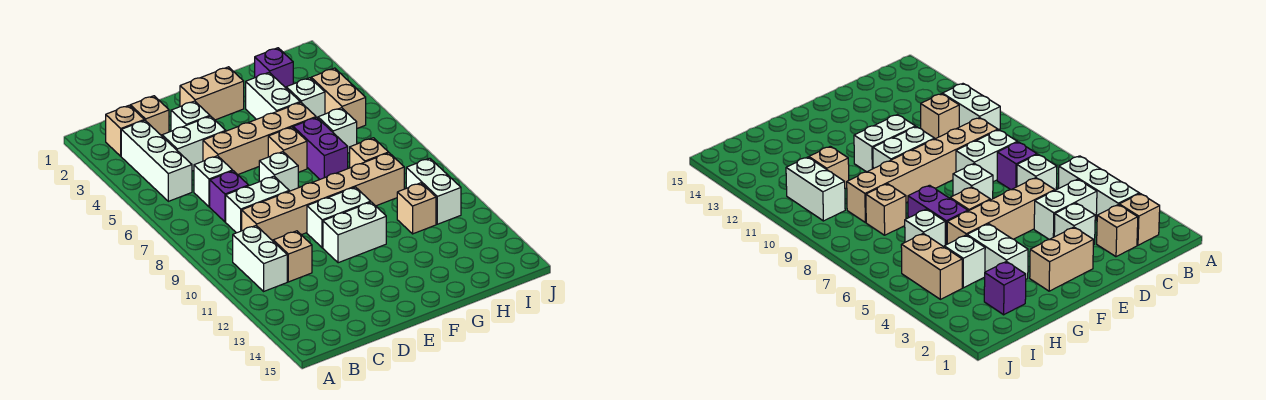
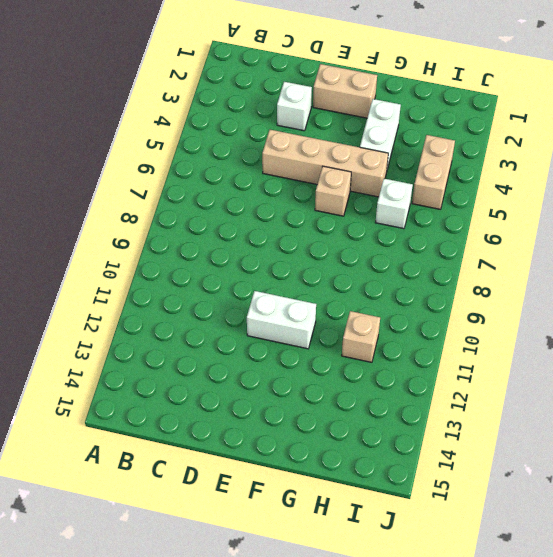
none -> tan brick B2 level 1
none -> white brick B3:B5 level 1
none -> white brick B10:B11 level 1

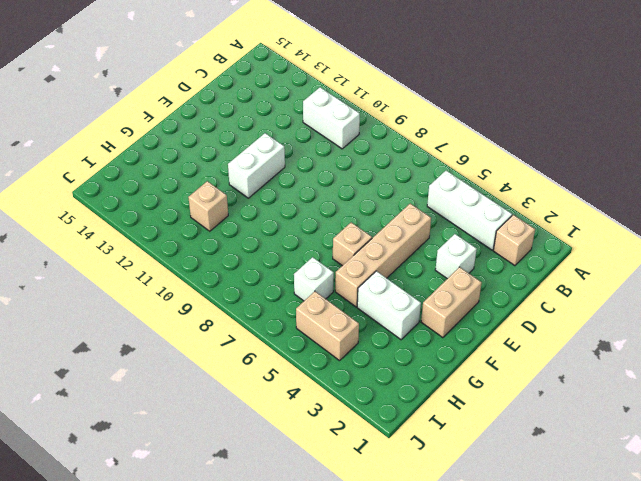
none -> tan brick C2 level 1
none -> white brick C4:D4 level 1
none -> white brick C6 level 1

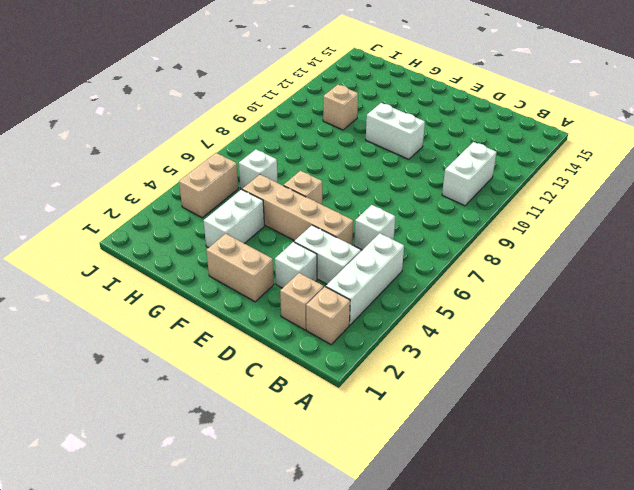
none -> purple brick C7 level 1
none -> white brick C8:D8 level 1
none -> tan brick C9:H9 level 1

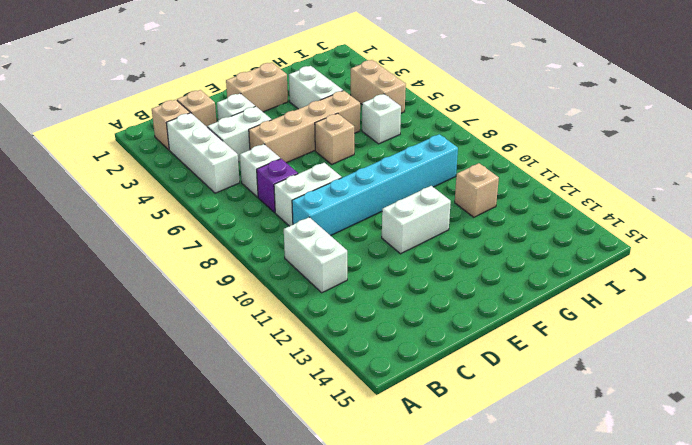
cyan brick C9:H9 level 1 -> tan brick C9:H9 level 1
none -> tan brick C11 level 1
none -> white brick E7 level 1
none -> white brick E10:F10 level 1

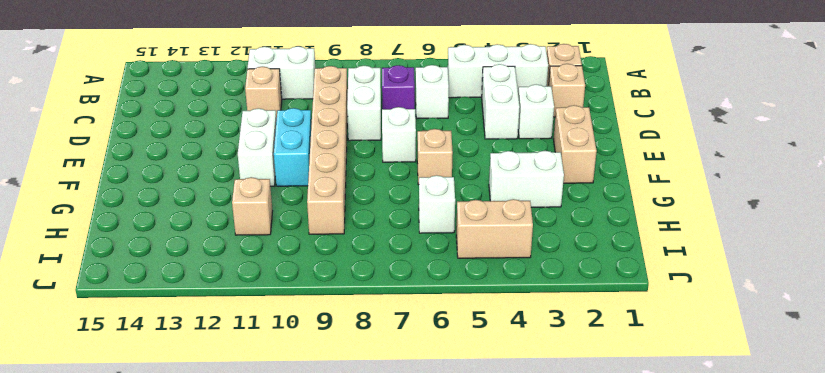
cyan brick E10:F10 level 1 -> white brick E10:F10 level 1
none -> tan brick D5:G5 level 1
none -> purple brick G6:G7 level 1
none -> purple brick H2 level 1

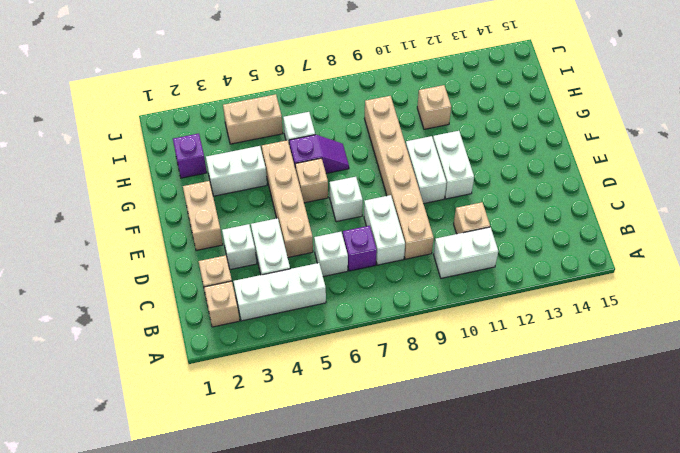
purple slope G6:G7 level 1 top 6 -> purple brick G6:G7 level 1
none -> white brick H4 level 1
none -> tan brick H8 level 1
none -> white brick I10:I11 level 1

